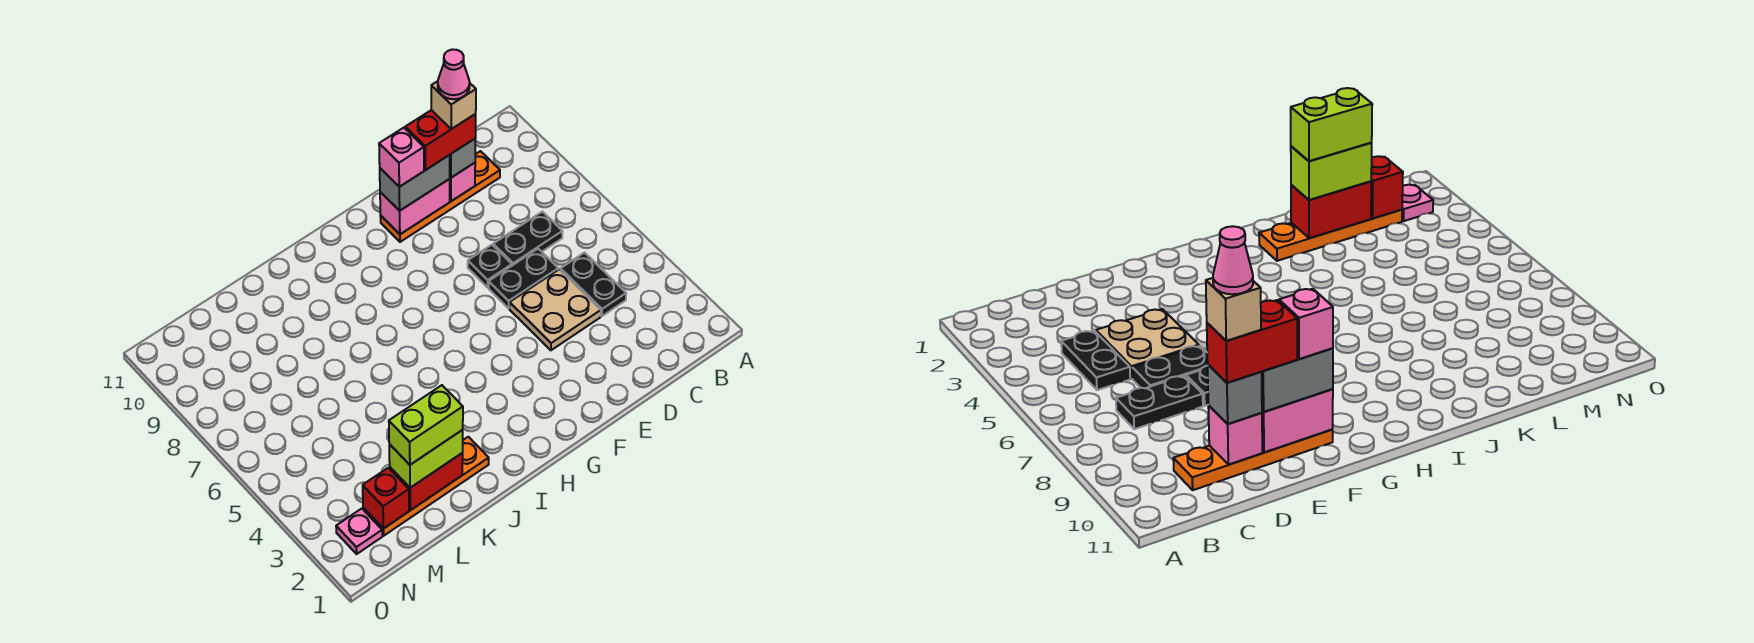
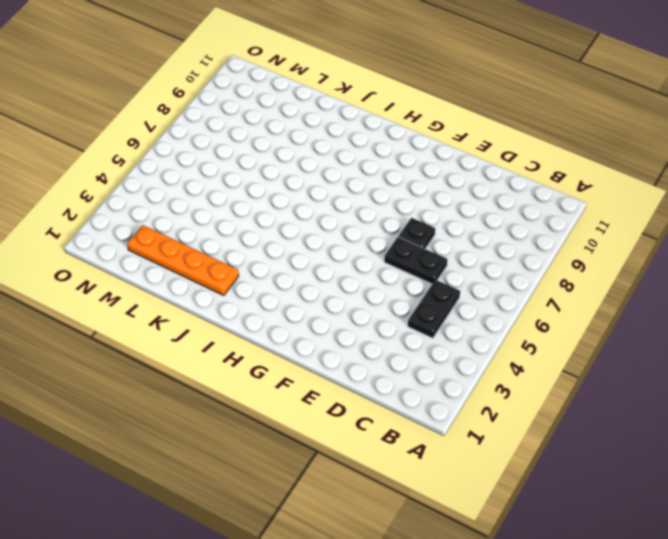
none -> black plate C7:D7 level 1
none -> orange plate C10:F10 level 1
none -> tan plate D4:E5 level 1

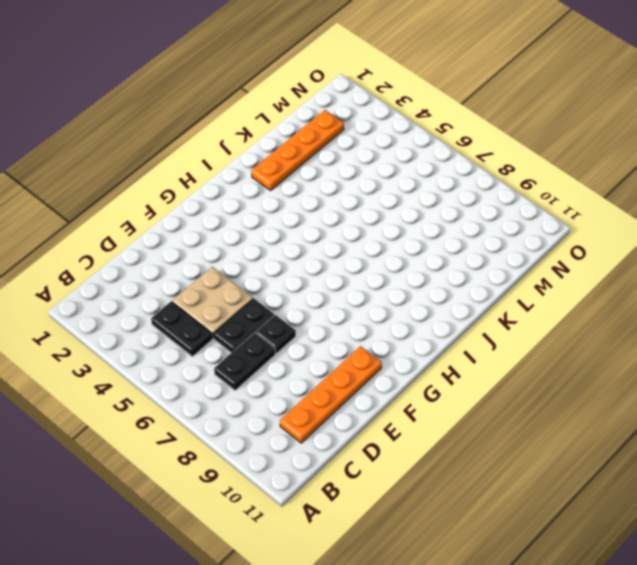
none -> pink plate N2 level 1
none -> pink brick D10 level 2
none -> pink brick E10:F10 level 2

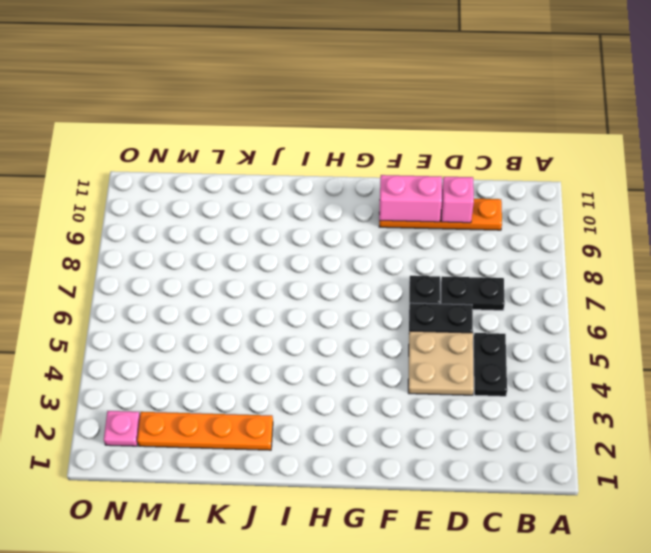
none -> red brick K2:L2 level 2
none -> red brick M2 level 2
none -> grey brick D10 level 3

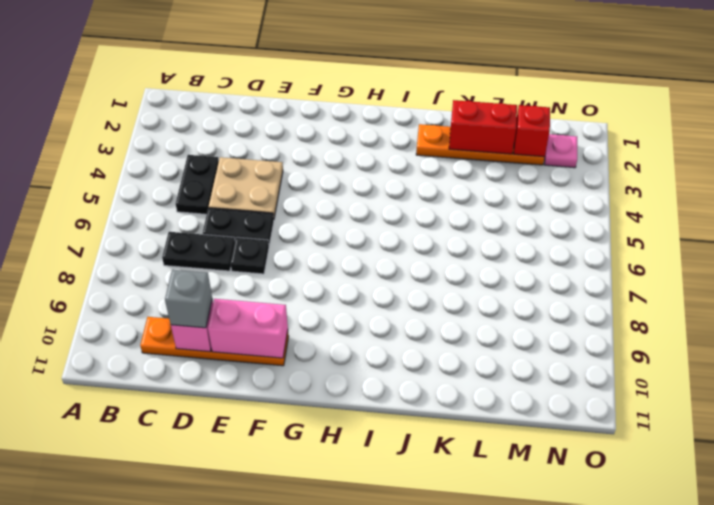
none -> grey brick E10:F10 level 3
none -> lime brick K2:L2 level 3
none -> red brick D10:E10 level 4

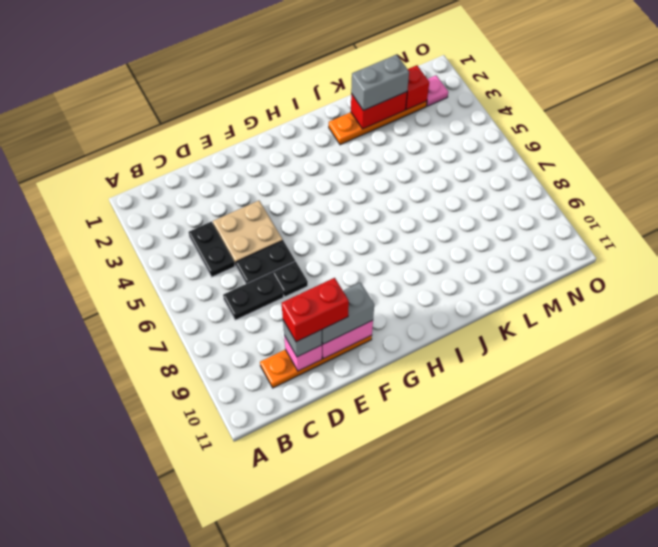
grey brick K2:L2 level 3 -> lime brick K2:L2 level 3
none -> pink brick F10 level 4
none -> lime brick K2:L2 level 4
none -> tan brick D10 level 5

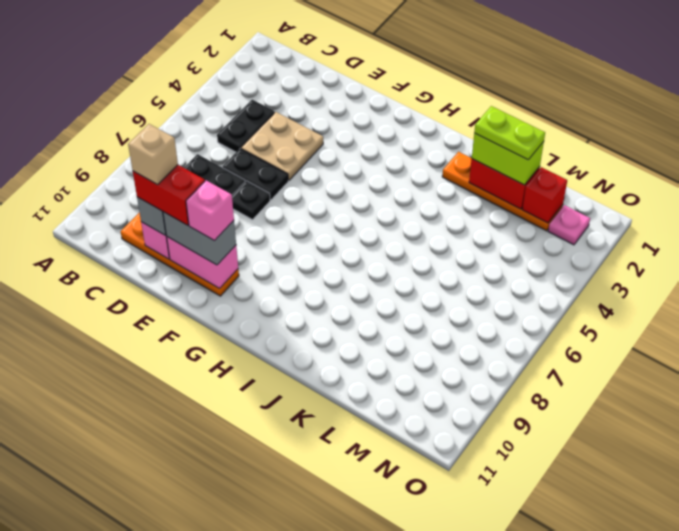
lime plate K2:L2 level 4 -> lime brick K2:L2 level 4
none -> pink cone D10 level 6

